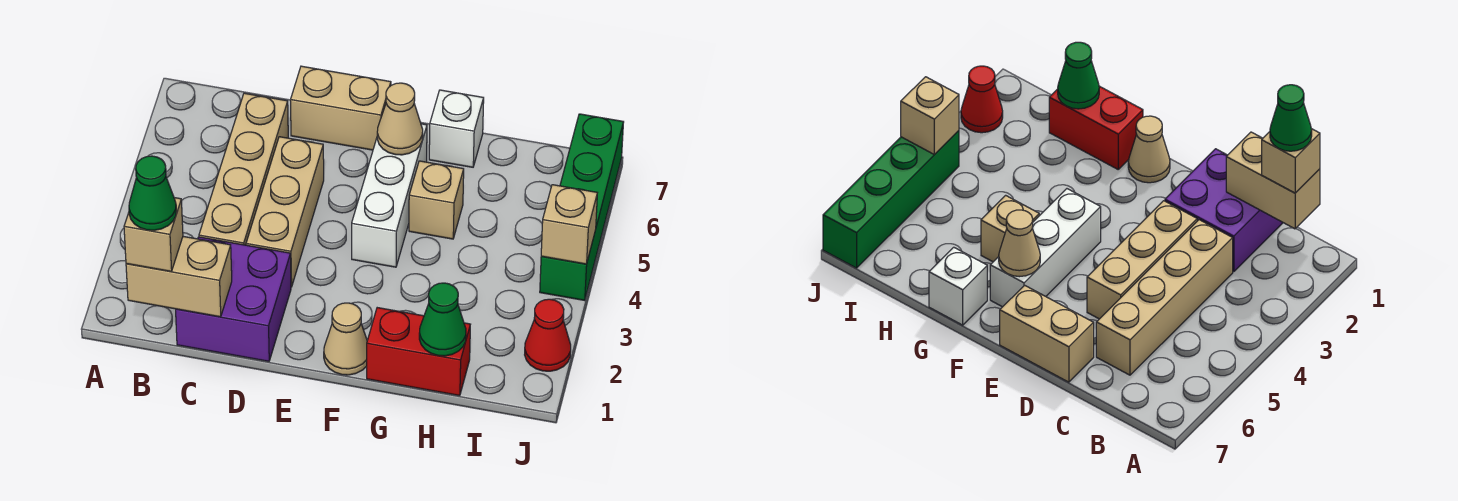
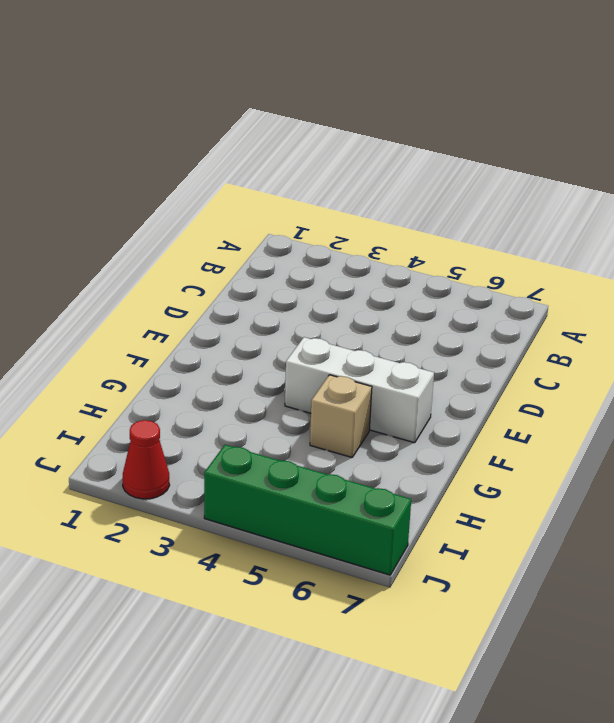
none -> purple brick C1:D2 level 1
none -> tan brick C3:C6 level 1
none -> tan brick D3:D5 level 1

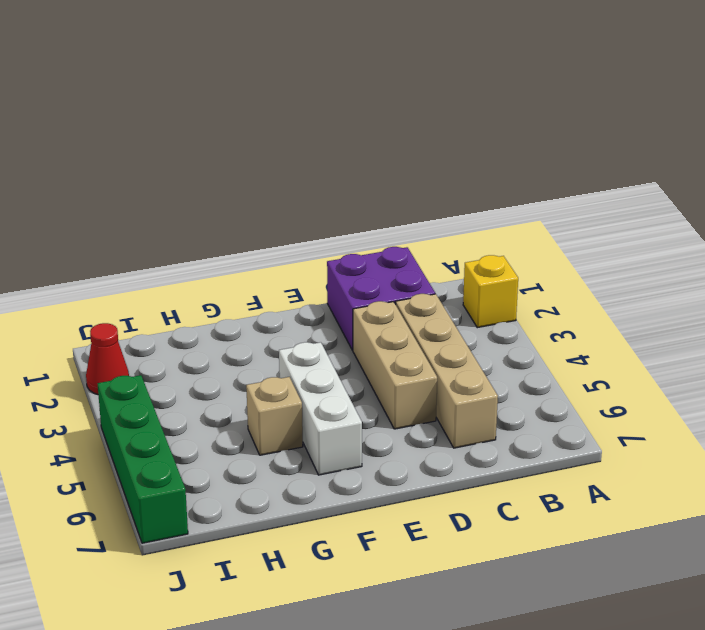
yellow brick A2 level 1 -> none
none -> tan brick D7:E7 level 1
none -> tan cone F1 level 1
none -> red brick G1:H1 level 1

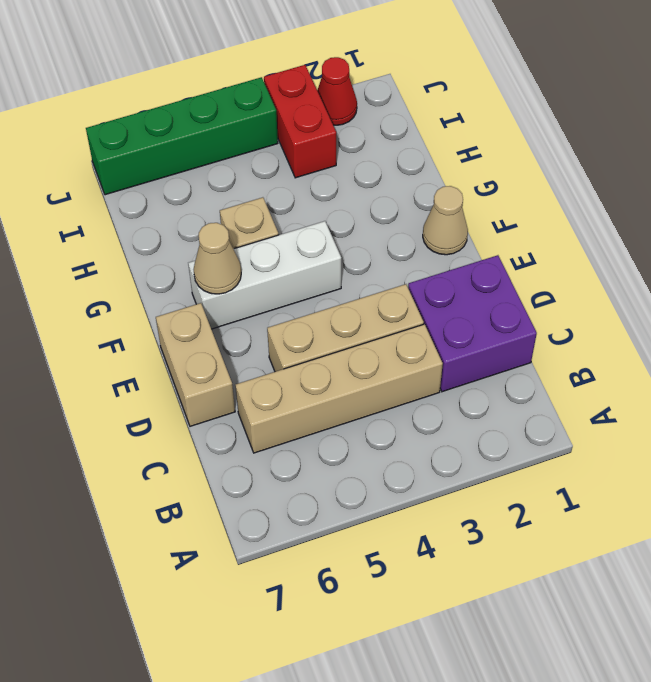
red brick I3:J3 level 1 -> red brick G1:H1 level 1
none -> white brick G7 level 1
none -> tan brick B1:C1 level 2
none -> green cone H1 level 2

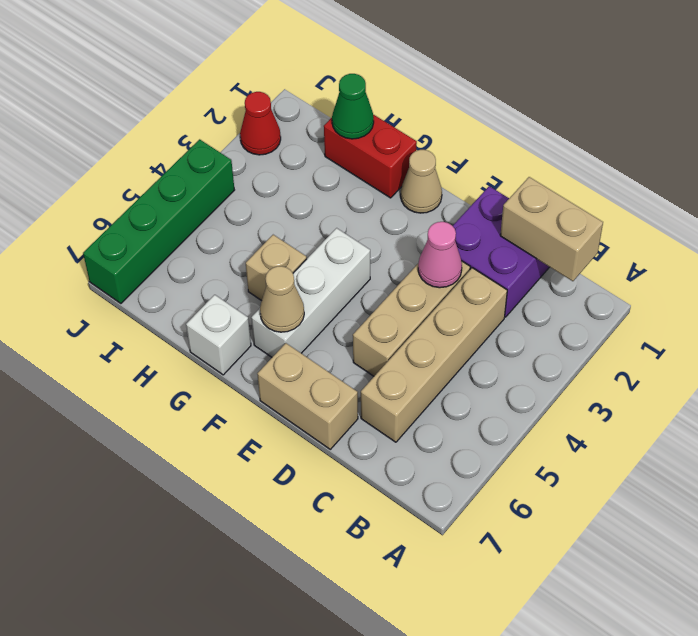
pink cone D3 level 2 -> none
none -> tan brick J4 level 2
none -> tan brick B1 level 3
none -> green cone B1 level 4

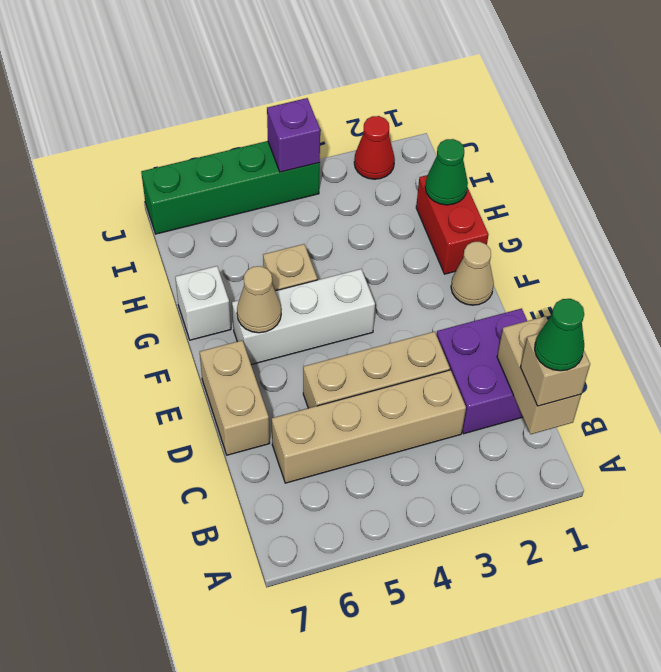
purple brick J4 level 2 -> tan brick J4 level 2

